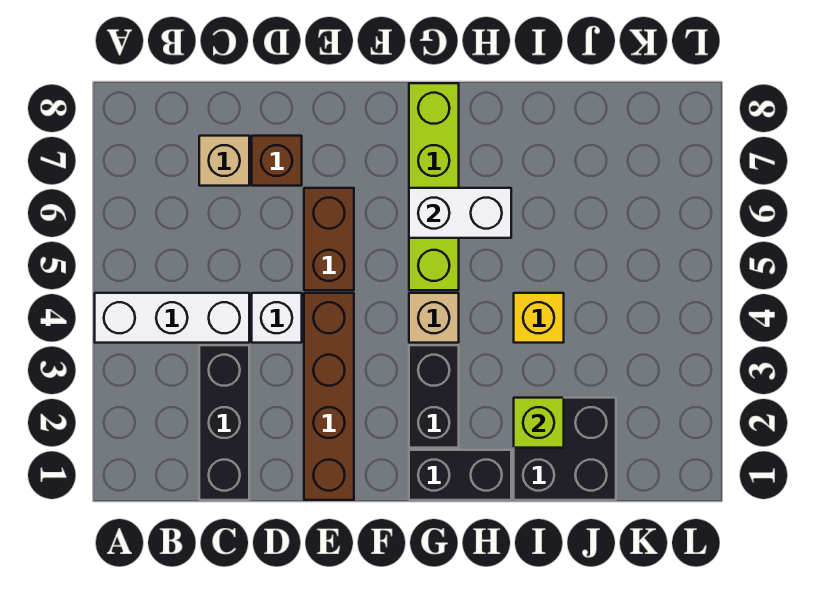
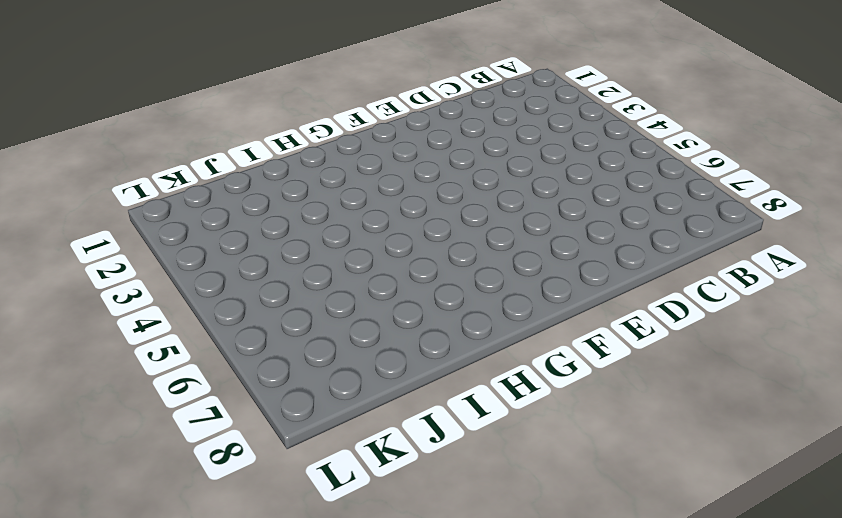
none -> white brick A4:C4 level 1
none -> black brick C1:C3 level 1
none -> tan brick C7 level 1

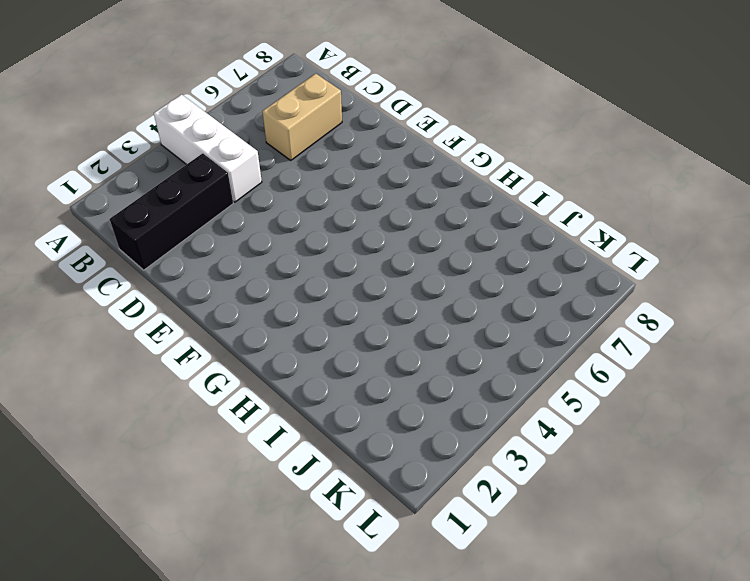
tan brick C6:C7 level 1 -> tan brick C7 level 1
none -> white brick D4 level 1
none -> brown brick D7 level 1
none -> brown brick E1:E4 level 1

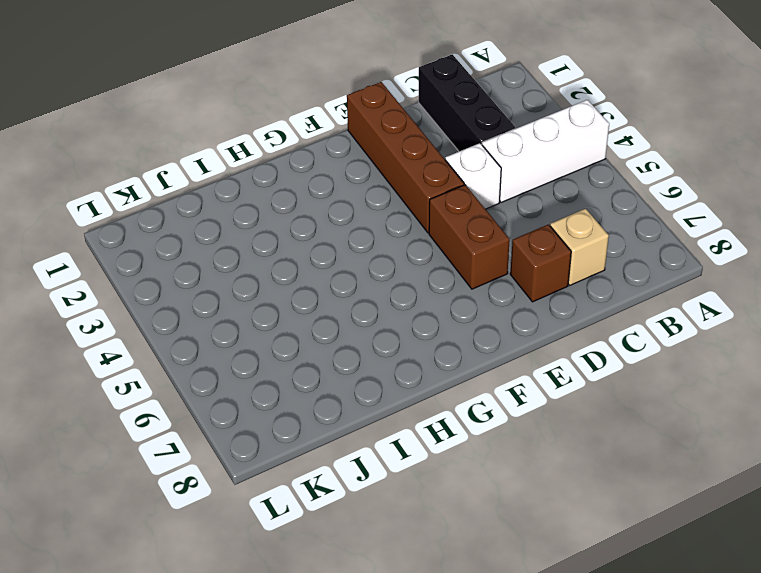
none -> black brick G1:H1 level 1
none -> black brick G2:G3 level 1
none -> tan brick G4 level 1

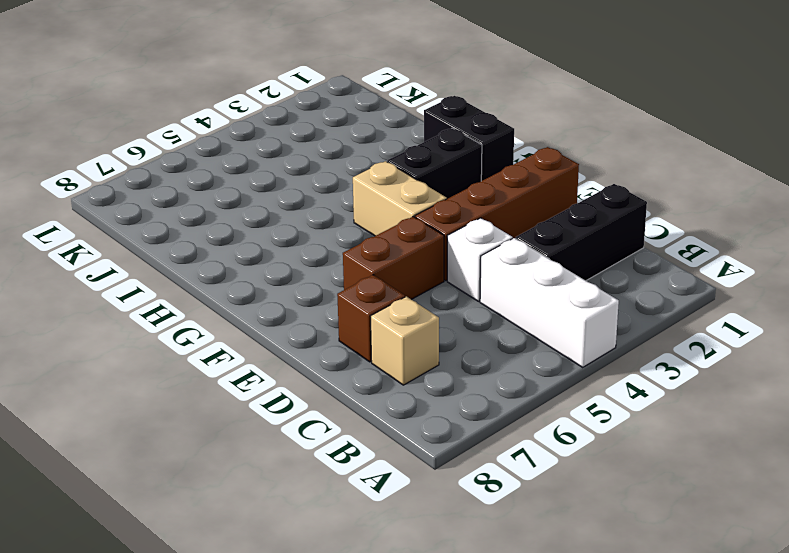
tan brick F4:G4 level 1 -> tan brick G4 level 1
none -> lime brick G5:G8 level 1
none -> black brick I1:J2 level 1
none -> yellow brick I4 level 1

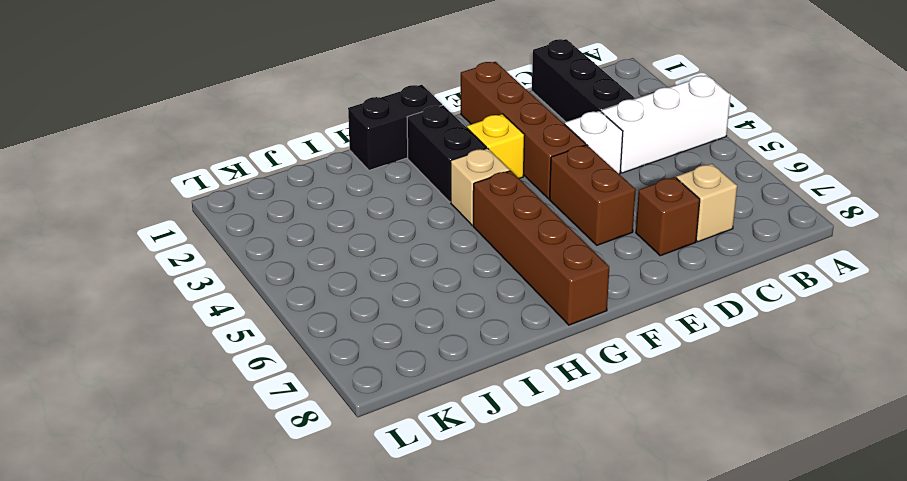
yellow brick F3 level 1 -> yellow brick I4 level 1
brown brick G5:G8 level 1 -> lime brick G5:G8 level 1
none -> black brick I1:J2 level 1
none -> white brick G6:H6 level 2
none -> lime brick I2 level 2

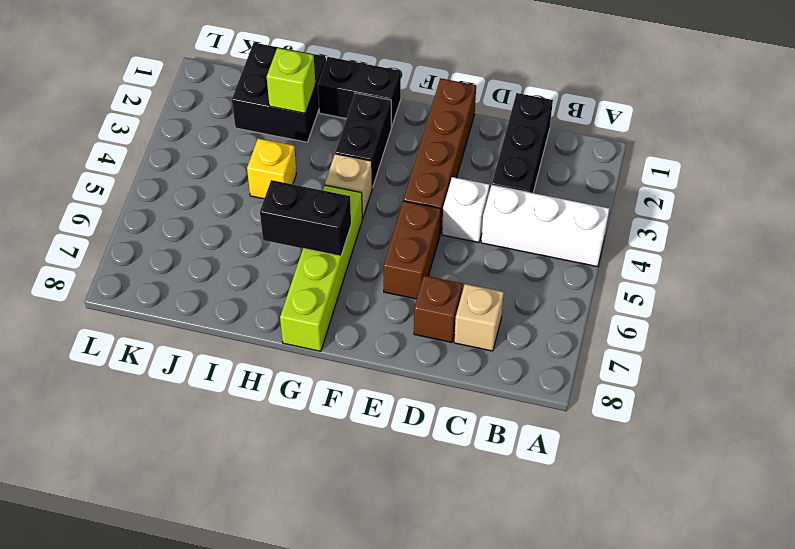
black brick G6:H6 level 2 -> white brick G6:H6 level 2

